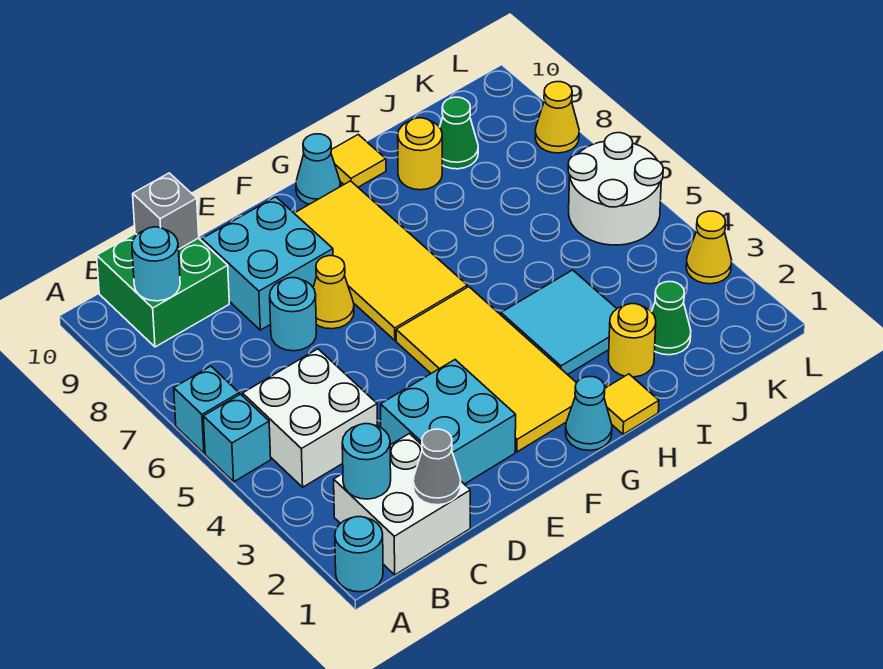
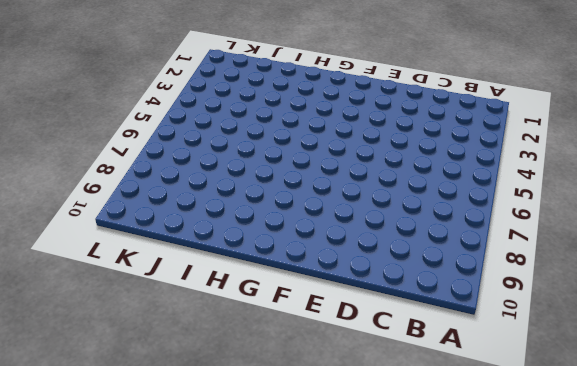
none -> cyan round brick A1 level 1
none -> cyan brick A5 level 1
none -> cyan brick A6 level 1

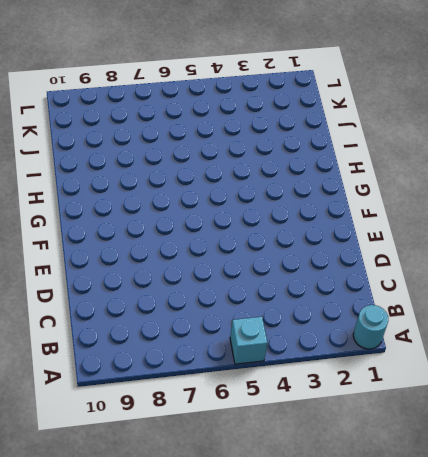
none -> cyan brick A6 level 1
none -> white brick B1:C2 level 1
none -> white brick B4:C5 level 1

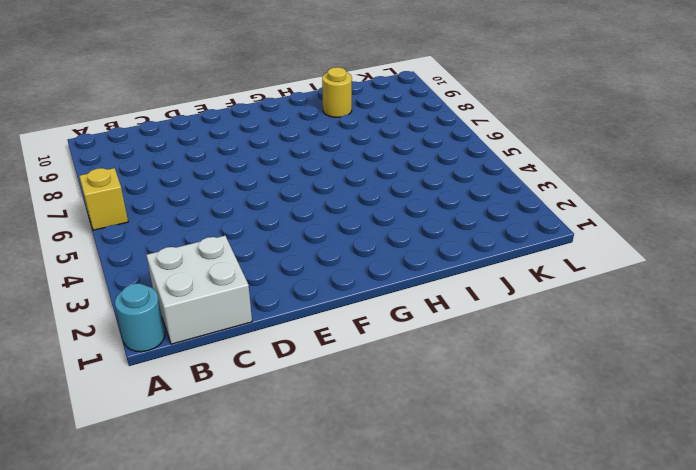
yellow brick A6 level 1 -> cyan brick A6 level 1
none -> cyan brick A5 level 1
none -> white brick B4:C5 level 1
none -> green brick B9:C10 level 1

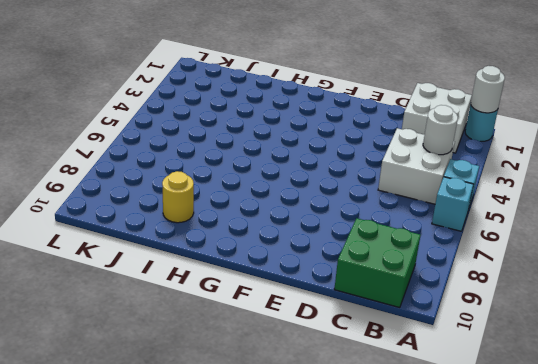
white round brick A1 level 2 -> none
white round brick B4 level 2 -> none
none -> cyan brick D2:E3 level 1
none -> cyan round brick D7 level 1
none -> cyan brick D8:E9 level 1

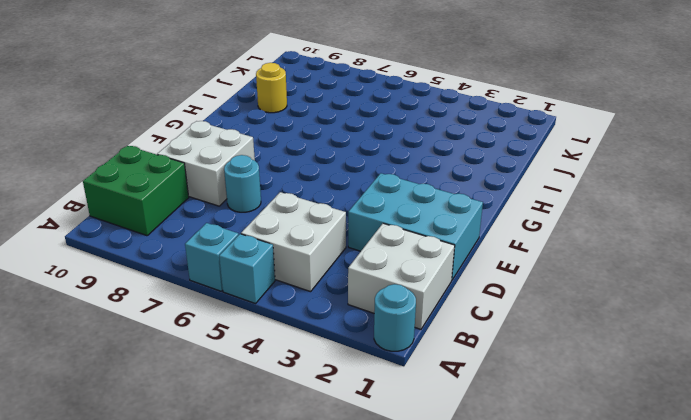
cyan brick D1:E3 level 1 -> cyan brick D2:E3 level 1
white brick D8:E9 level 1 -> cyan brick D8:E9 level 1
none -> yellow cone E7 level 1
none -> yellow tile F2:G5 level 1
none -> yellow tile F6:G9 level 1

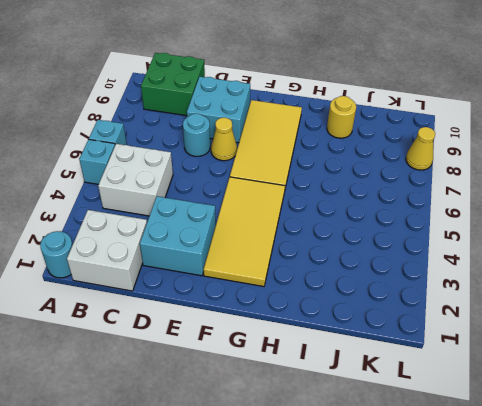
none -> cyan cone G1 level 1
none -> cyan cone G10 level 1
none -> yellow tile H1 level 1

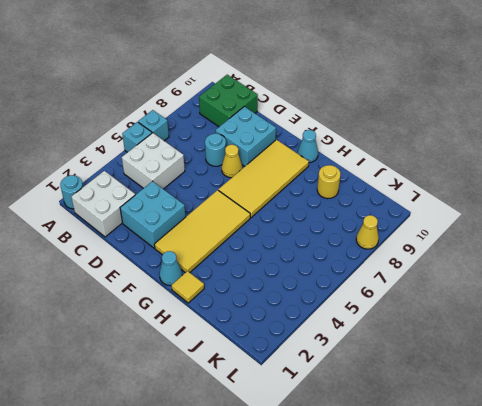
none -> cyan tile H3:I4 level 1
none -> yellow tile H10 level 1
none -> yellow round brick I2 level 1

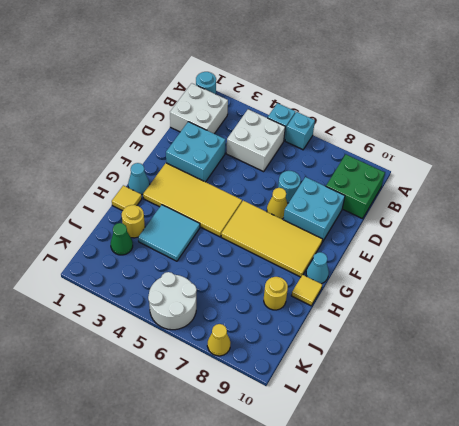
none -> green cone J9 level 1
none -> yellow cone L3 level 1
none -> cyan round brick B2 level 2

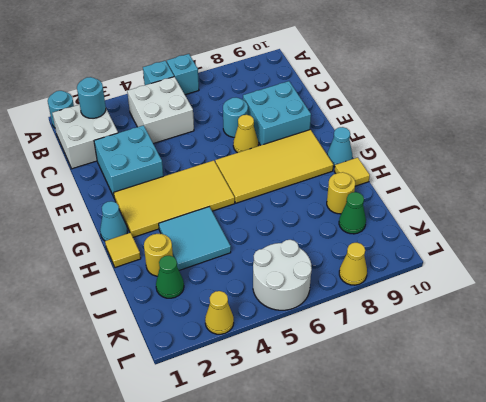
none -> green brick B9:C10 level 1
none -> cyan round brick B9 level 2
none -> grey cone C1 level 2

